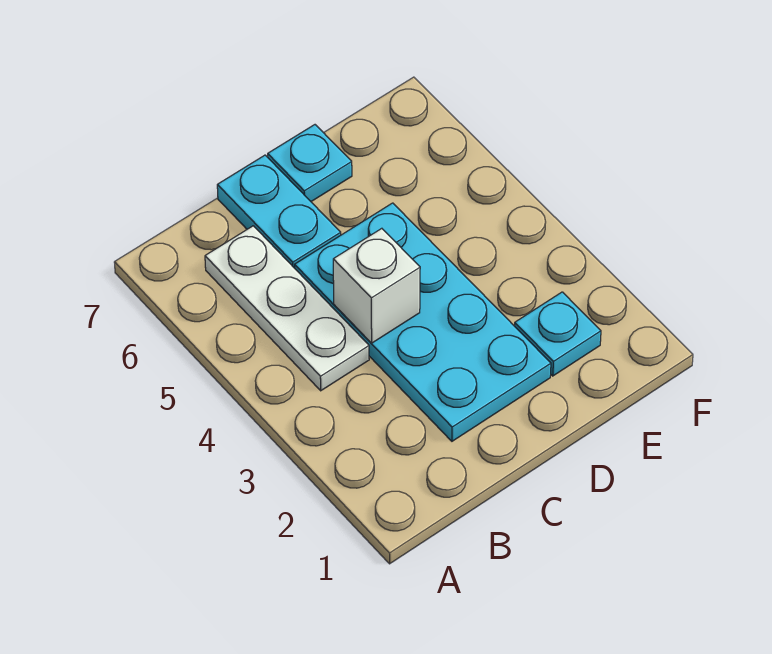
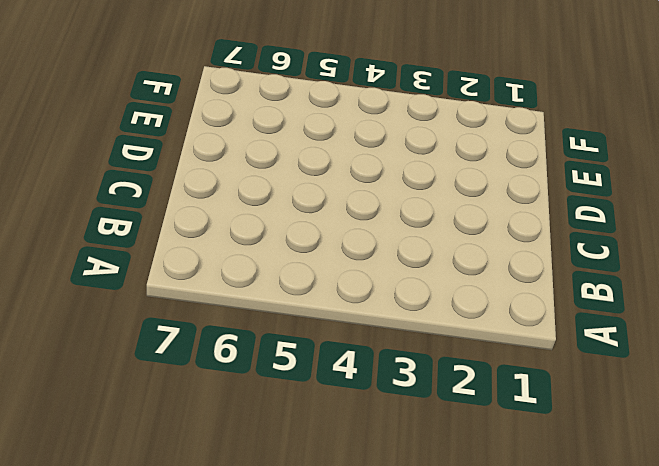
none -> white plate B4:B6 level 1
none -> cyan plate C2:D5 level 1

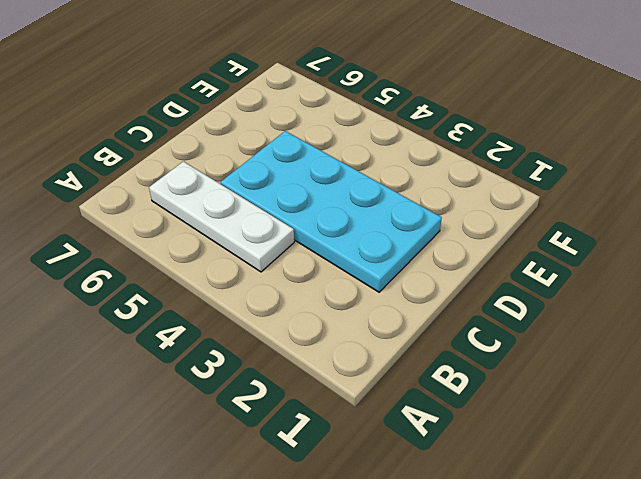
none -> cyan plate C6:C7 level 1
none -> cyan plate D7 level 1

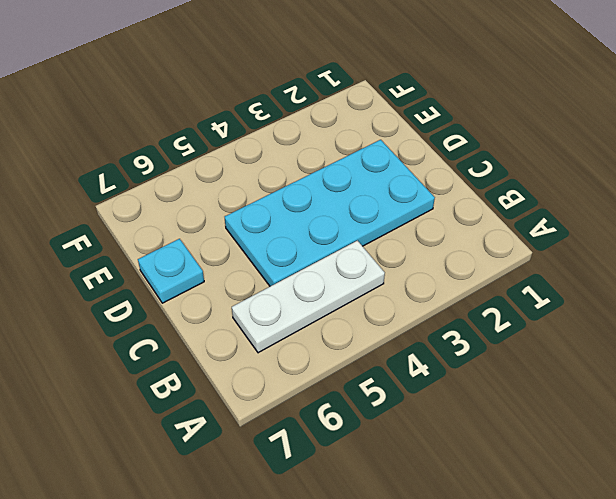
none -> cyan plate C6:C7 level 1
none -> cyan plate E2 level 1

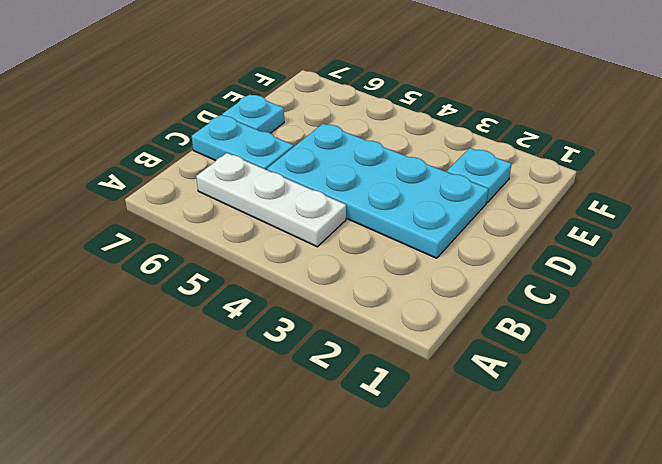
none -> white brick C4 level 2

